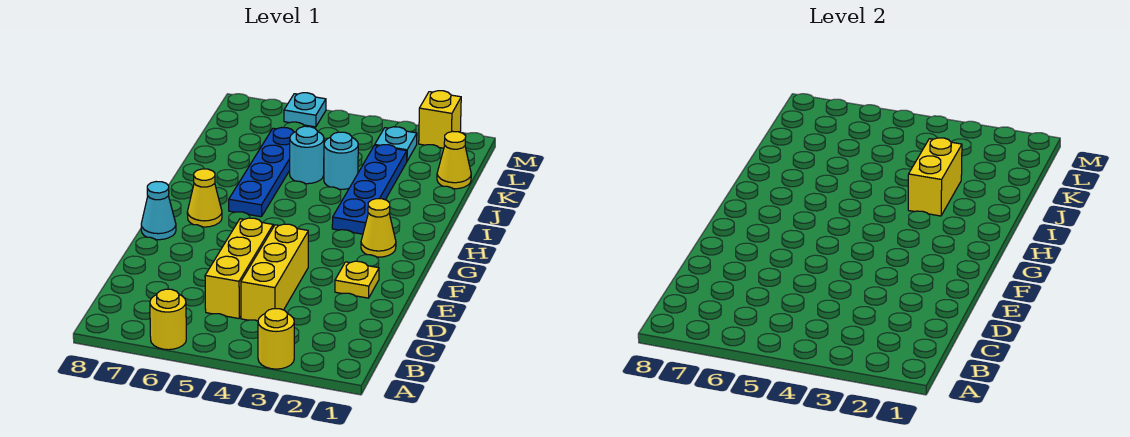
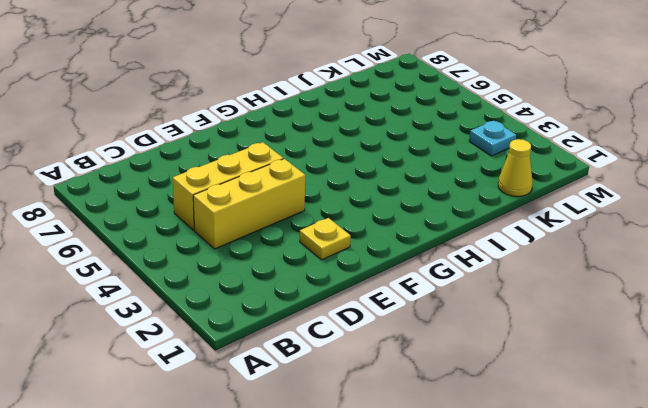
none -> yellow round brick A3 level 1
none -> yellow round brick A6 level 1
none -> cyan cone F8 level 1

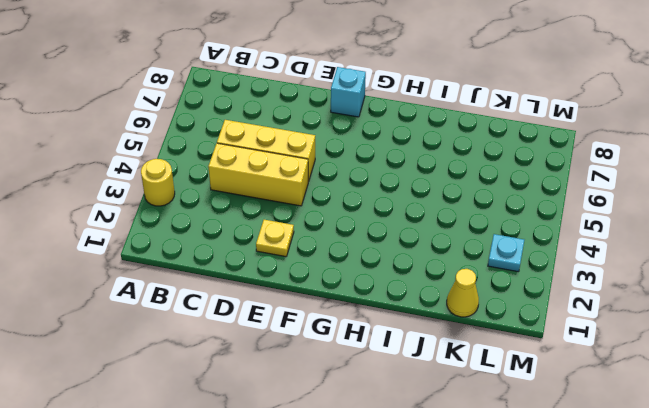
cyan brick F8 level 1 -> cyan cone F8 level 1
none -> yellow round brick A6 level 1
none -> yellow cone G2 level 1
none -> yellow cone G7 level 1

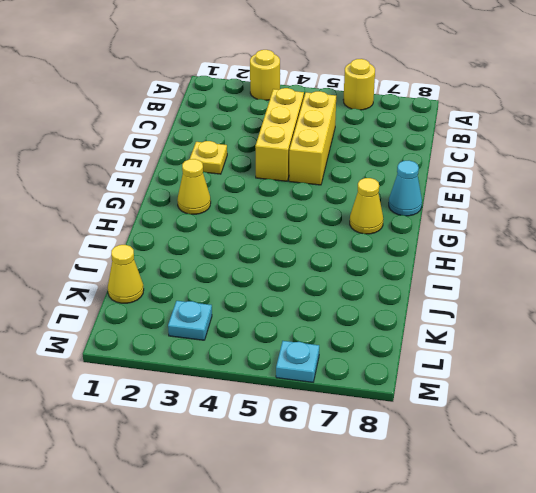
none -> blue plate H3:K3 level 1
none -> blue plate H6:K6 level 1
none -> cyan round brick J4 level 1

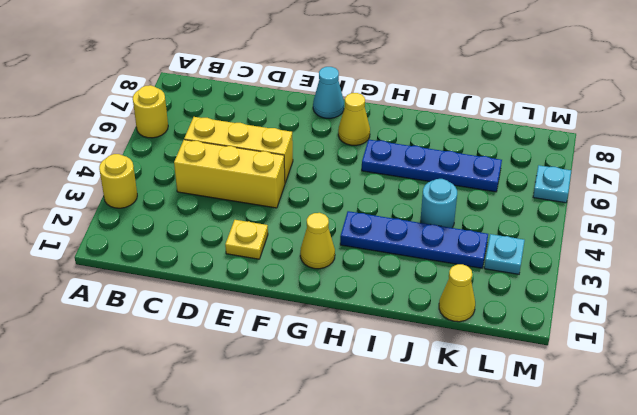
none -> cyan round brick J5 level 1
none -> yellow brick M2 level 1
none -> yellow brick I3:J3 level 2

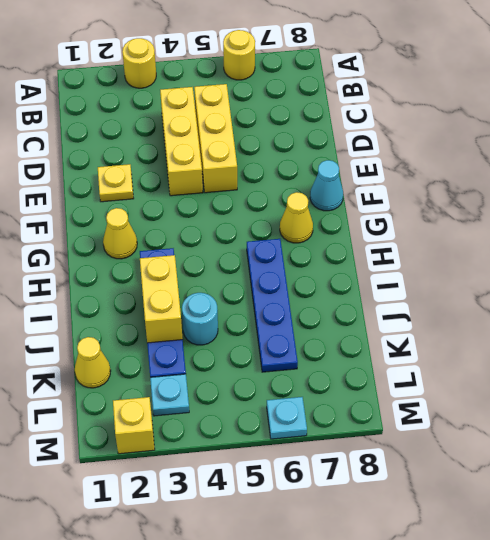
none -> cyan round brick J5 level 1

